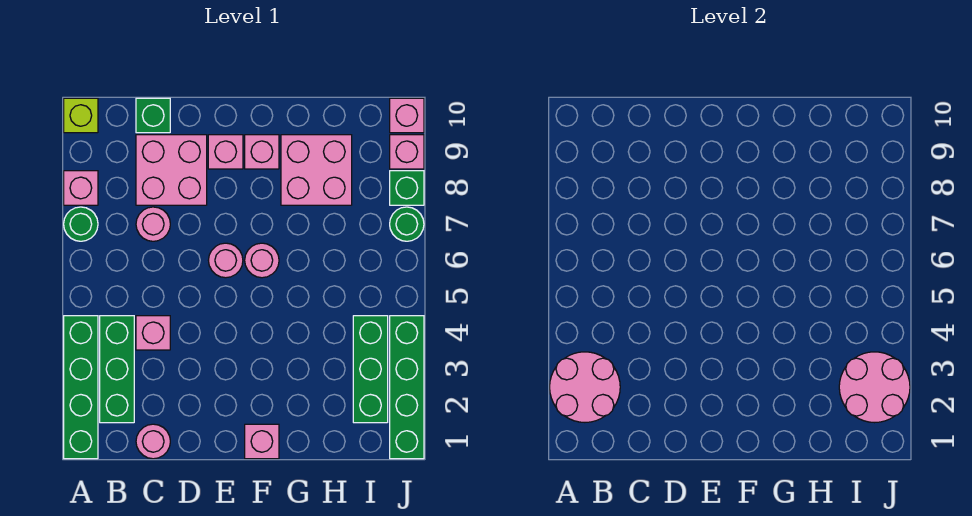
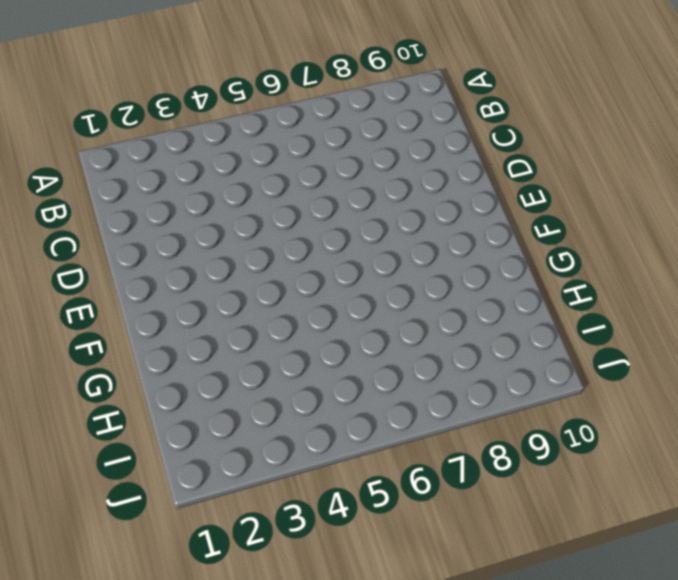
none -> green brick A1:A4 level 1
none -> green round brick A7 level 1
none -> pink brick A8 level 1

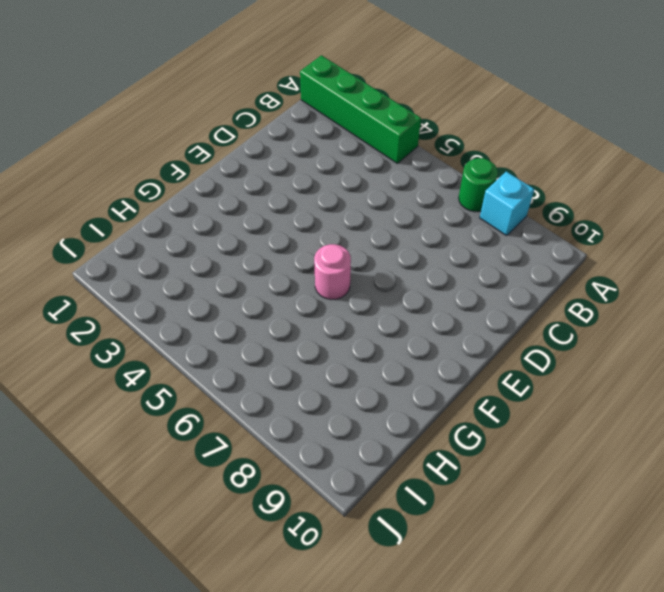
cyan brick A8 level 1 -> pink brick A8 level 1
none -> lime brick A10 level 1
none -> green brick B2:B4 level 1
none -> pink round brick C1 level 1

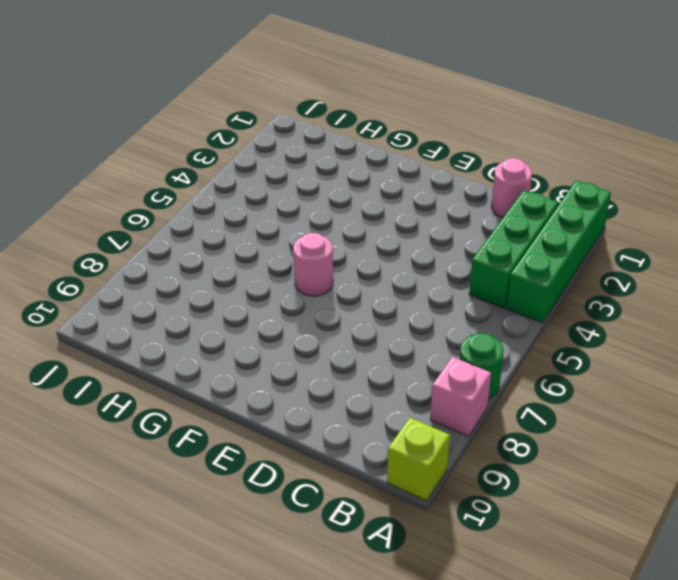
none -> pink brick C4 level 1
none -> pink round brick C7 level 1
none -> pink brick C8:D9 level 1

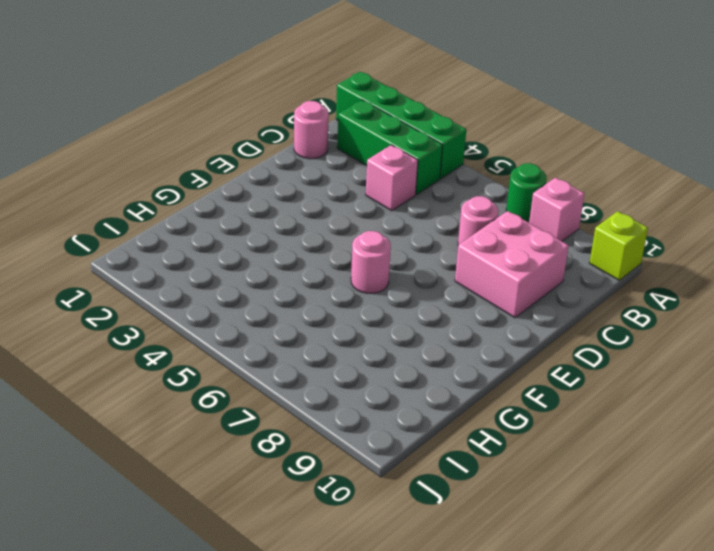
none -> green brick C10 level 1
none -> pink round brick E6 level 1
none -> pink brick E9 level 1

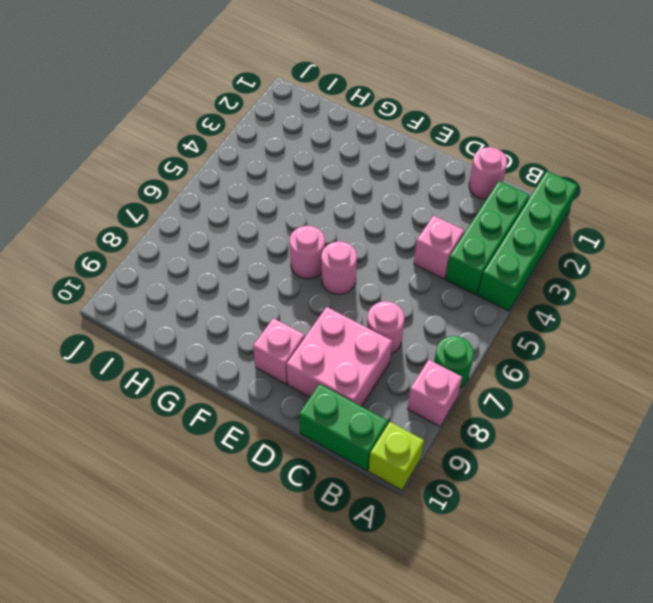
green brick B10:C10 level 1 -> green brick C10 level 1
none -> pink brick F1 level 1
none -> pink brick F9 level 1
none -> pink brick G8:H9 level 1

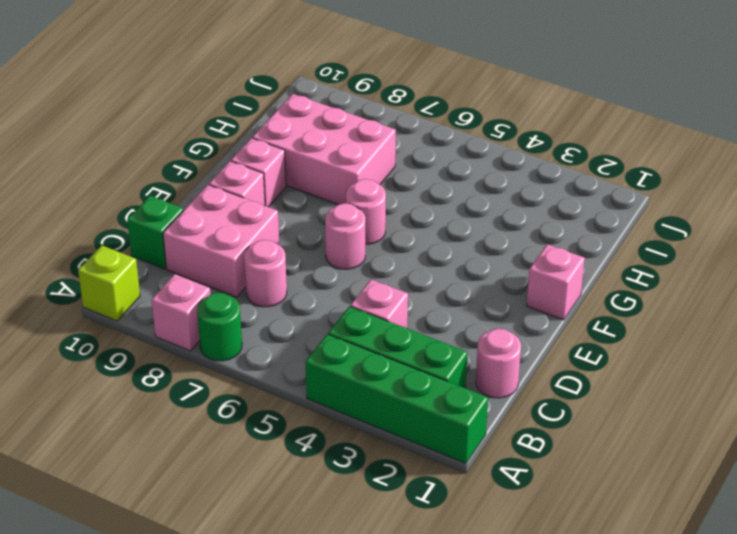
pink brick G7:H9 level 1 -> pink brick G8:H9 level 1
none -> green brick I2:I4 level 1
none -> green brick J1:J4 level 1
none -> green round brick J7 level 1

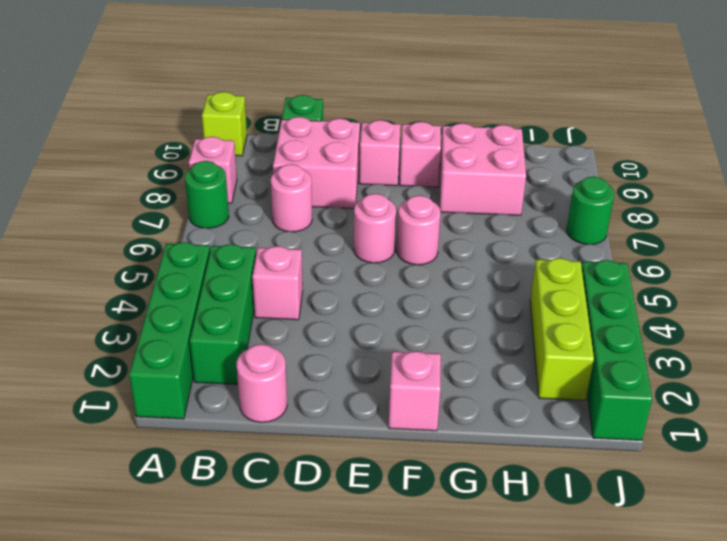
lime brick I2:I4 level 1 -> green brick I2:I4 level 1
none -> green brick J8 level 1
none -> pink brick J9 level 1
none -> pink brick J10 level 1

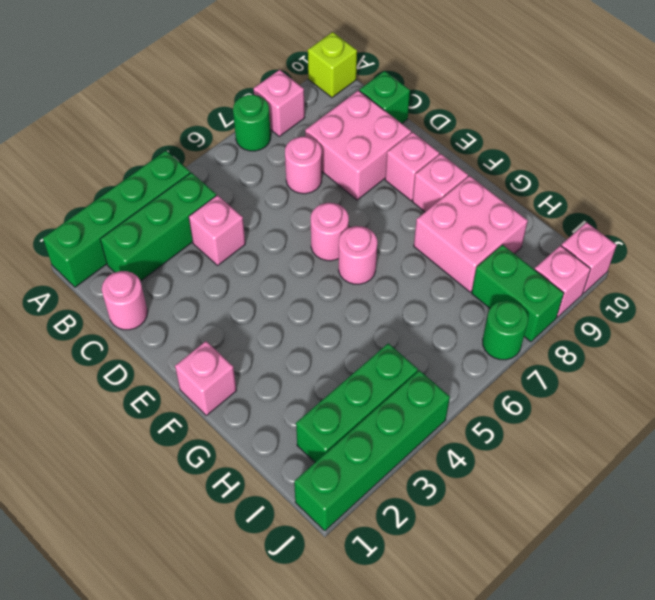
green brick I8:J8 level 1 -> green brick J8 level 1
none -> pink round brick A2:B3 level 2
none -> pink round brick I2:J3 level 2

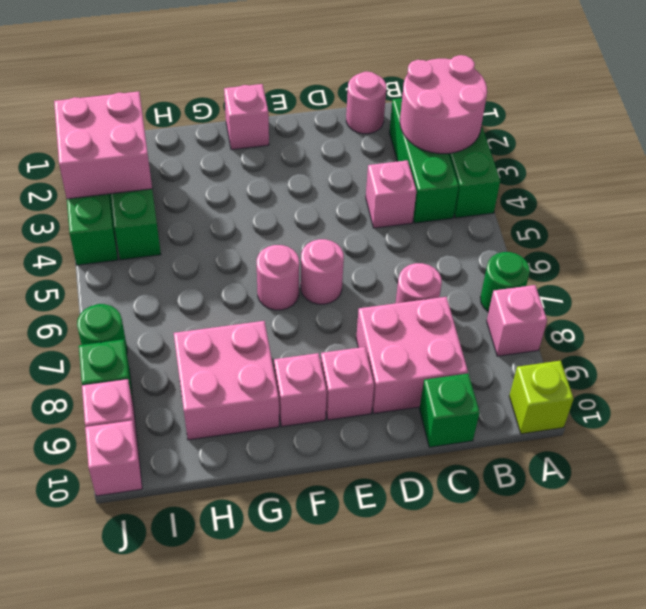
pink brick I2:J3 level 2 -> pink round brick I2:J3 level 2

